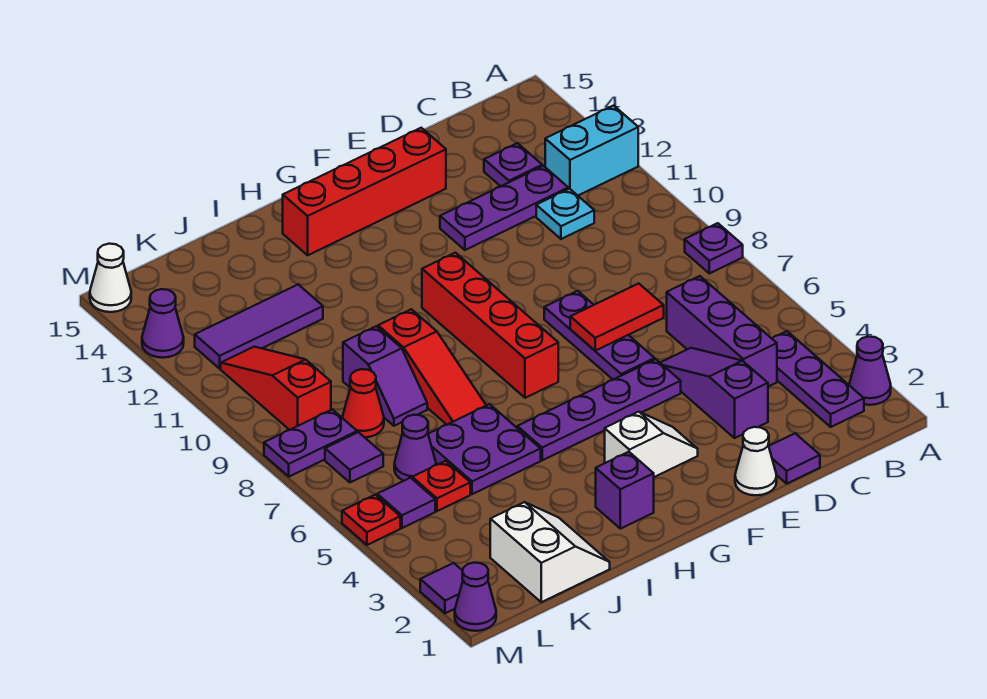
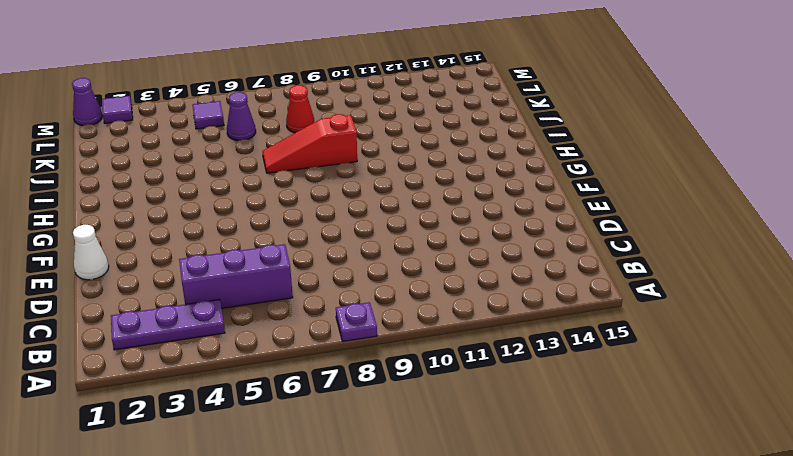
none -> purple cone A2 level 1
none -> cyan brick A12:B12 level 1
none -> cyan plate C11 level 1
none -> purple plate C12:E12 level 1

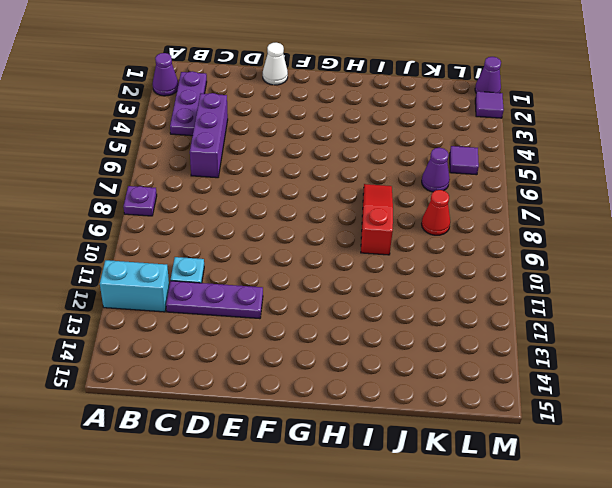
none -> purple plate C13 level 1
none -> purple tile D1 level 1
none -> purple slope D3:D5 level 1 top 3
none -> purple plate E5:H5 level 1

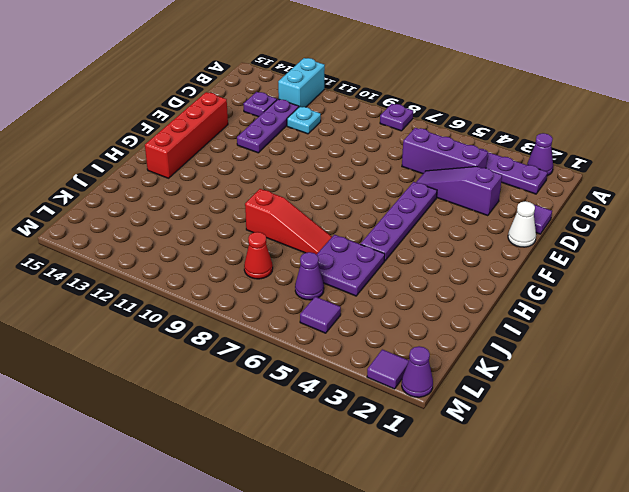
none -> purple plate E6:E8 level 1
none -> white slope F3:G3 level 1 top G
none -> red brick G7:G10 level 1
none -> purple brick H2 level 1

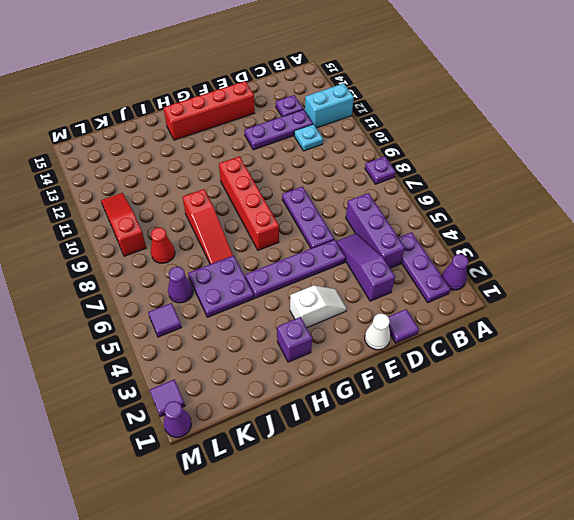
none -> white slope J1:K2 level 1 top K
none -> purple slope J8:J9 level 1 top 9
none -> purple tile J12:L12 level 1
none -> red plate K5 level 1

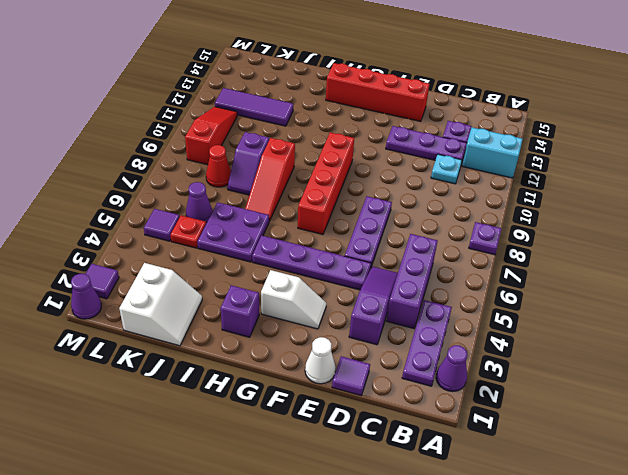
none -> purple tile L7 level 1
none -> purple plate L8:M8 level 1
none -> red plate M5 level 1
none -> purple cone M13 level 1

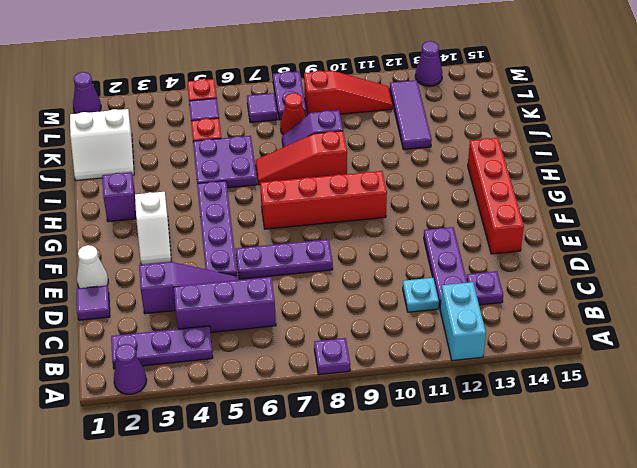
none -> purple cone K6 level 1
none -> purple tile M2 level 1
none -> white cone M15 level 1
none -> red tile D7:E7 level 2

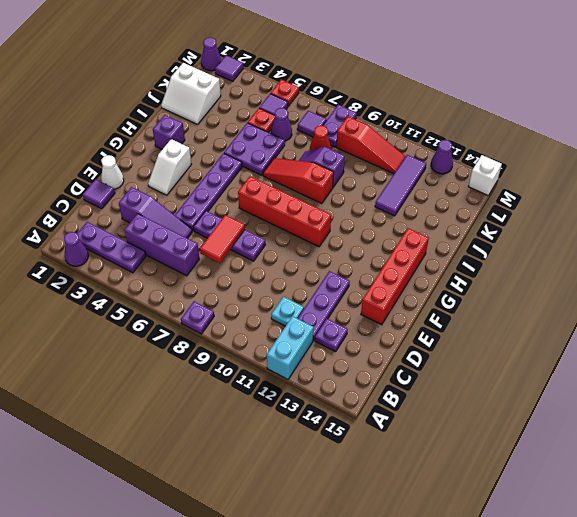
white brick M15 level 1 -> white cone M15 level 1

